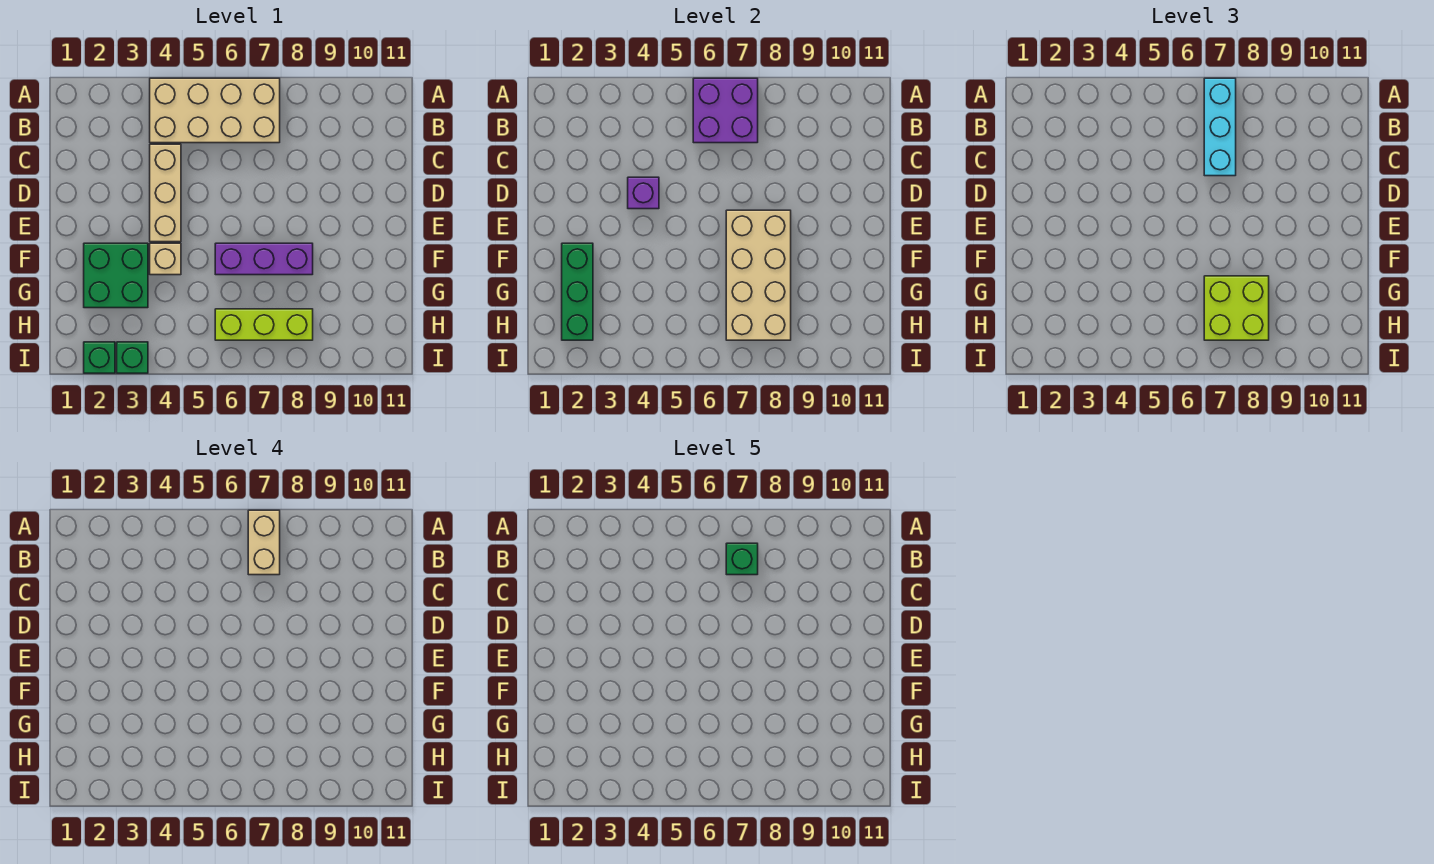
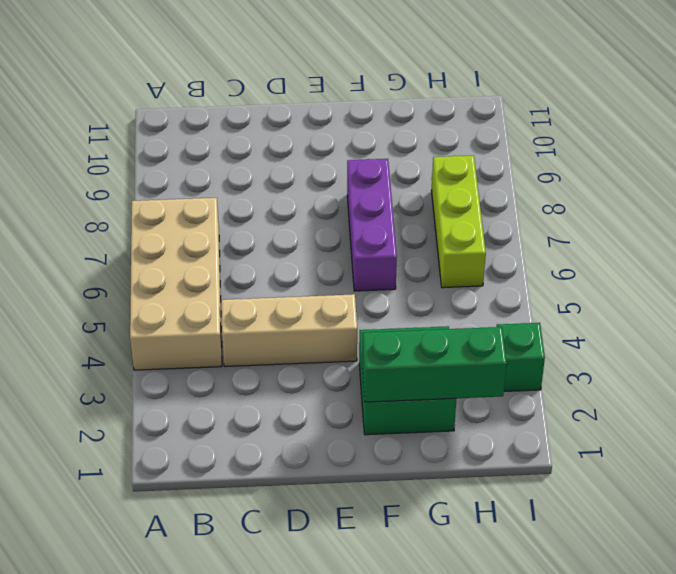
none -> tan brick F4 level 1
none -> green brick I2 level 1
none -> purple brick A6:B7 level 2

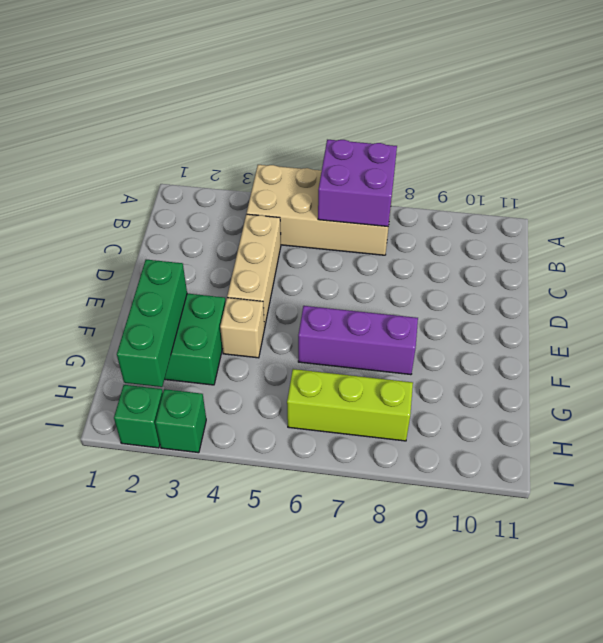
none -> purple brick D4 level 2
none -> tan brick E7:H8 level 2
none -> cyan brick A7:C7 level 3

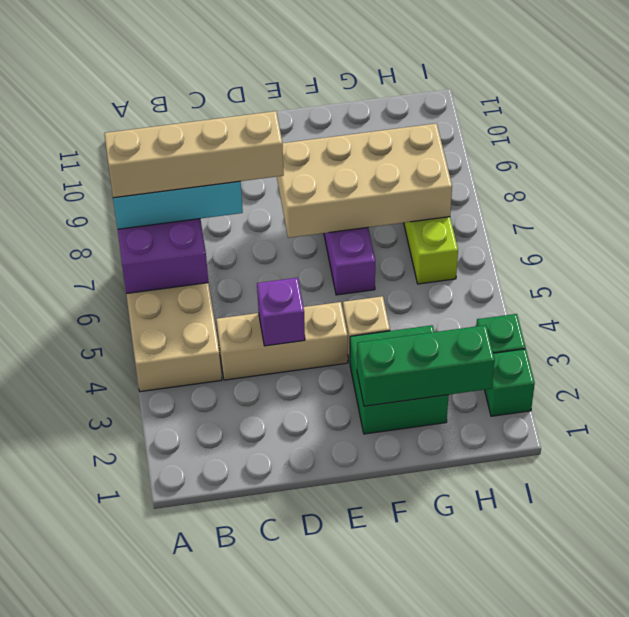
tan brick A7:D7 level 4 -> tan brick A7:B7 level 4
none -> lime brick G7:H8 level 3
none -> green brick B7 level 5

